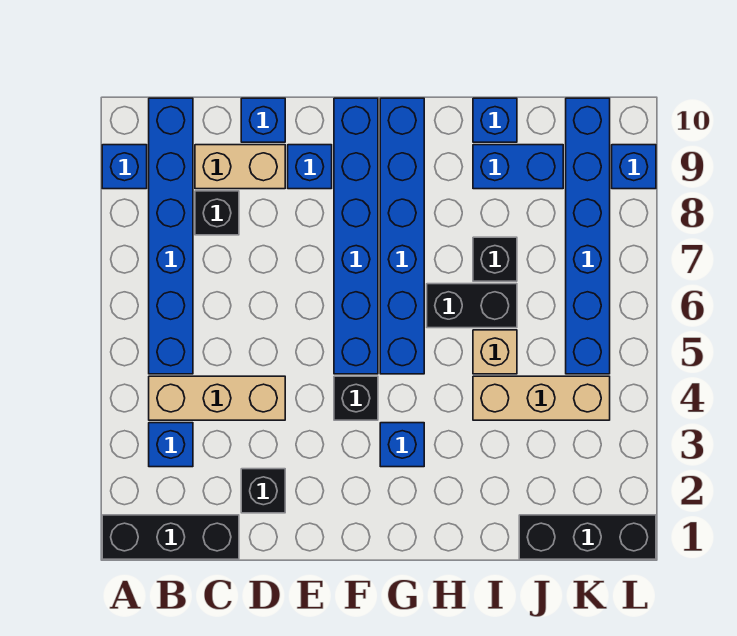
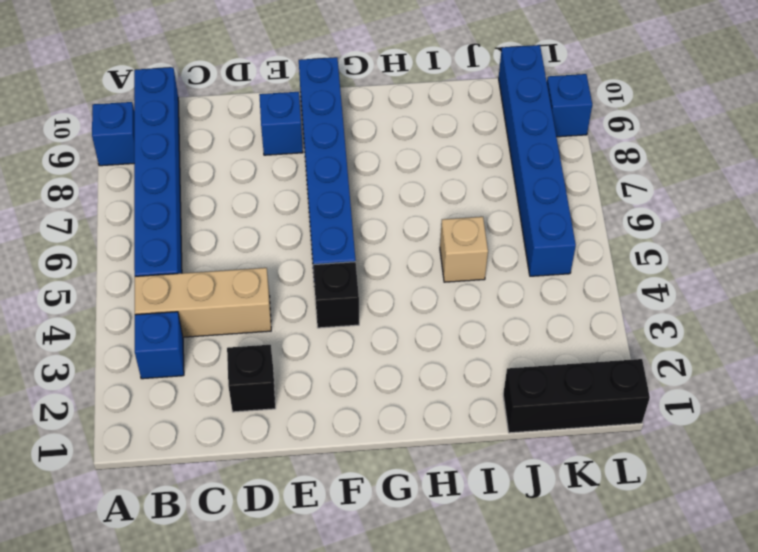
none -> black brick A1:C1 level 1
none -> black brick C8 level 1
none -> tan brick C9:D9 level 1

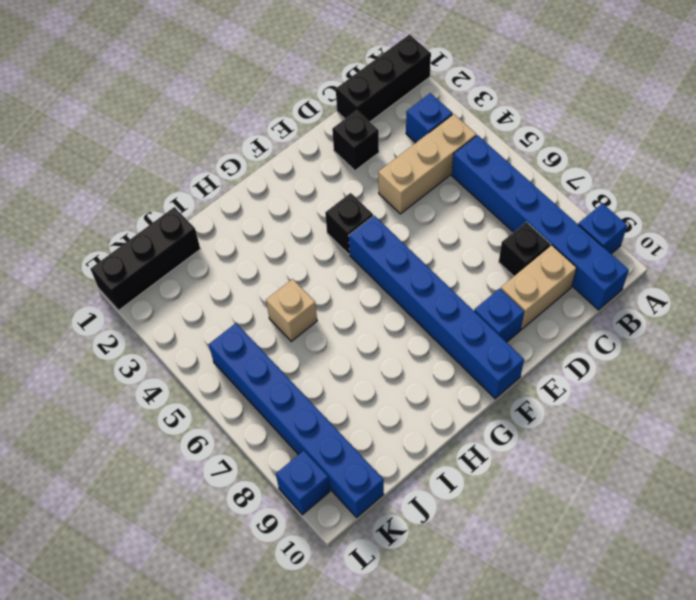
none -> blue brick D10 level 1
none -> blue brick G3 level 1
none -> blue brick G5:G10 level 1

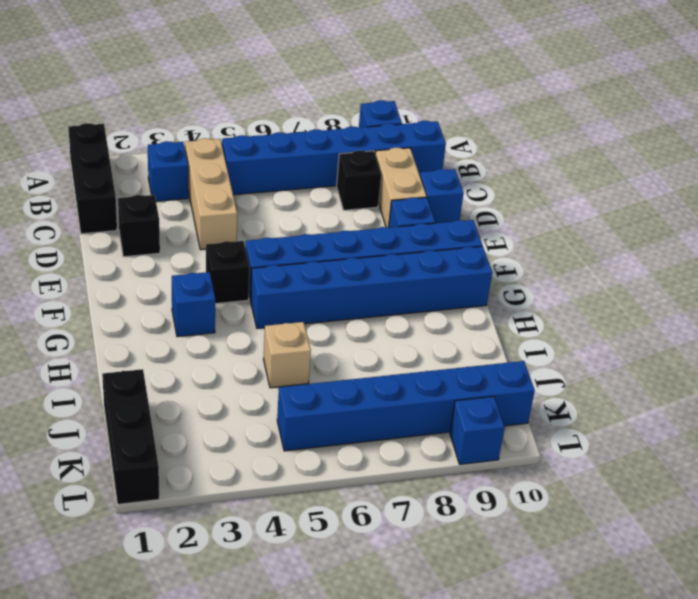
none -> black brick H6:I6 level 1
none -> tan brick I4:K4 level 1
none -> black brick I7 level 1

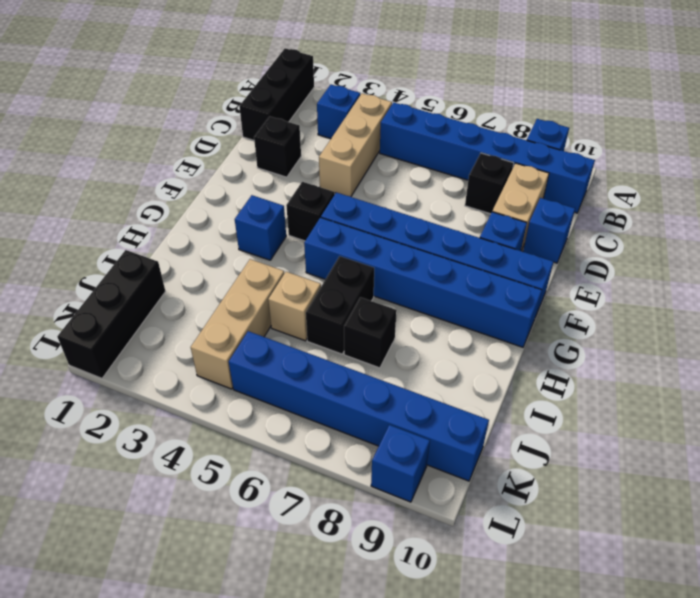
none -> blue brick I9:J9 level 1
none -> blue brick I10 level 1

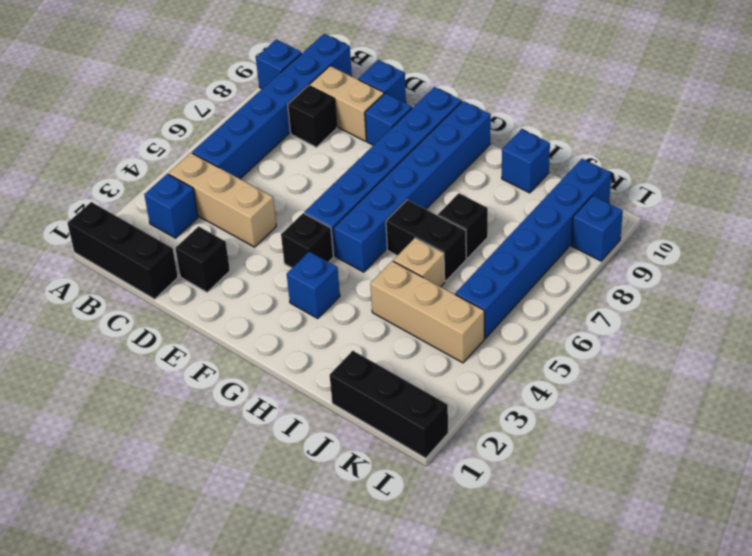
none -> blue brick I9:J9 level 1

